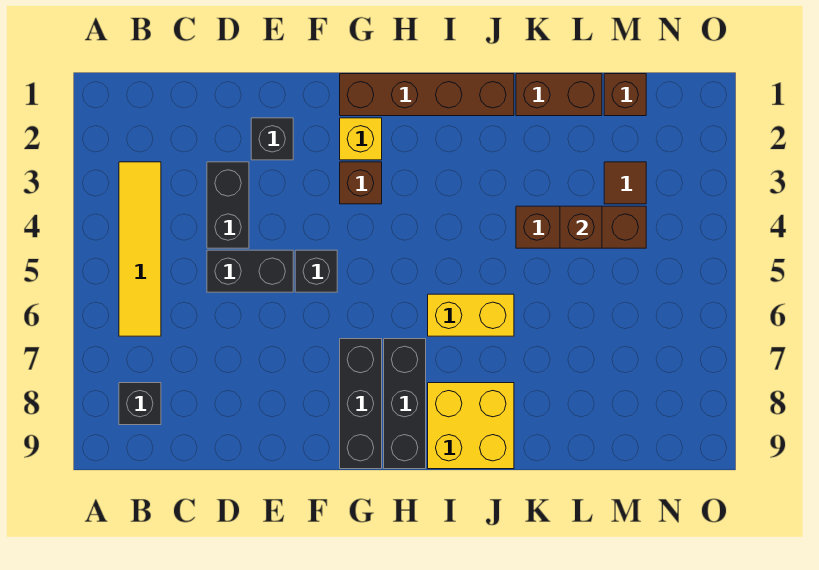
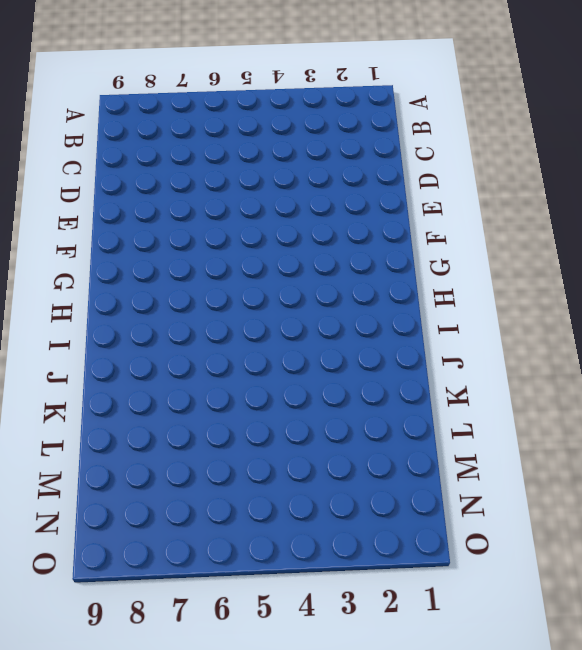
none -> yellow tile B3:B6 level 1
none -> black brick B8 level 1
none -> black brick D3:D4 level 1

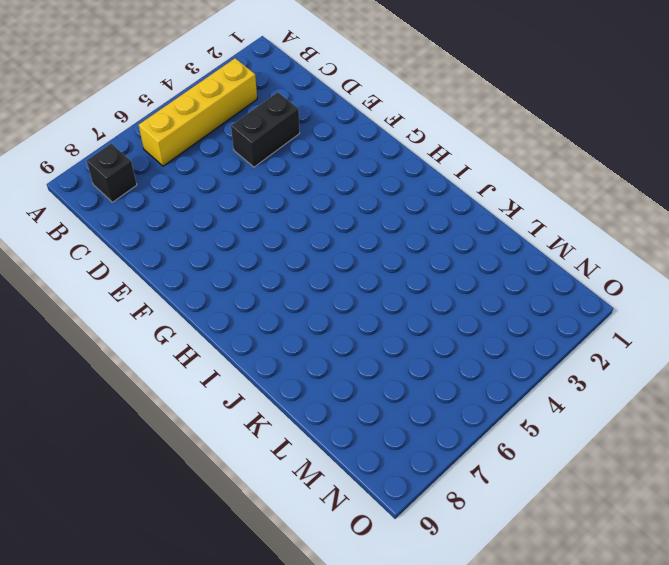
yellow brick B3:B6 level 1 -> yellow tile B3:B6 level 1
none -> black brick D5:E5 level 1
none -> black brick E2 level 1
none -> black brick F5 level 1

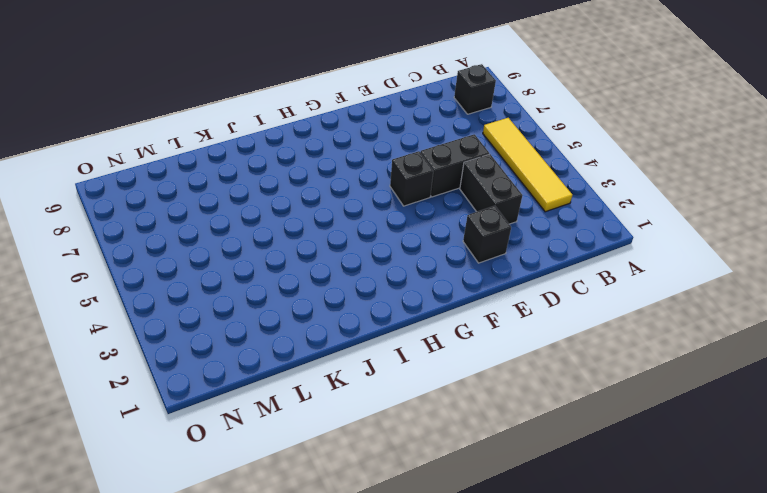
none -> brown brick G1:J1 level 1
none -> yellow brick G2 level 1
none -> brown brick G3 level 1

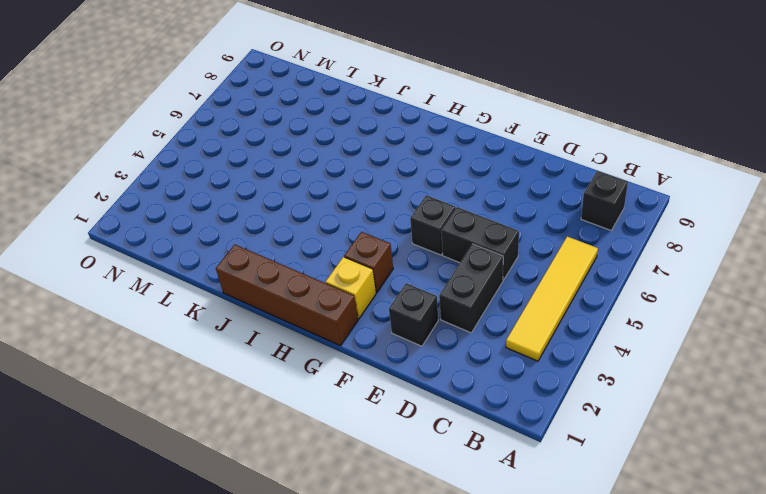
none -> black brick G7:G9 level 1
none -> black brick H7:H9 level 1
none -> yellow brick I6:J6 level 1

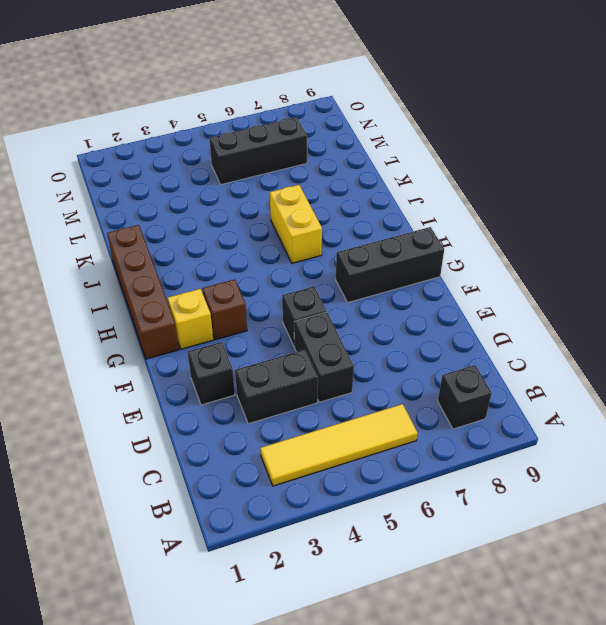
black brick M5:M7 level 1 -> black brick H7:H9 level 1
none -> yellow brick I8:J9 level 1
none -> brown brick K1:L1 level 1
none -> brown brick K4:M4 level 1

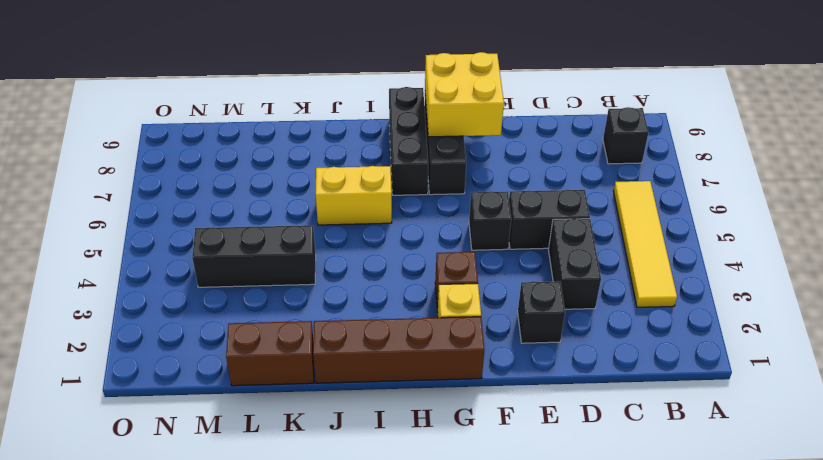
yellow brick F8:G9 level 2 -> yellow brick I8:J9 level 1
black brick K4:M4 level 1 -> brown brick K4:M4 level 1
none -> brown brick M1 level 1
none -> brown tile M3 level 1
none -> brown brick L4 level 2

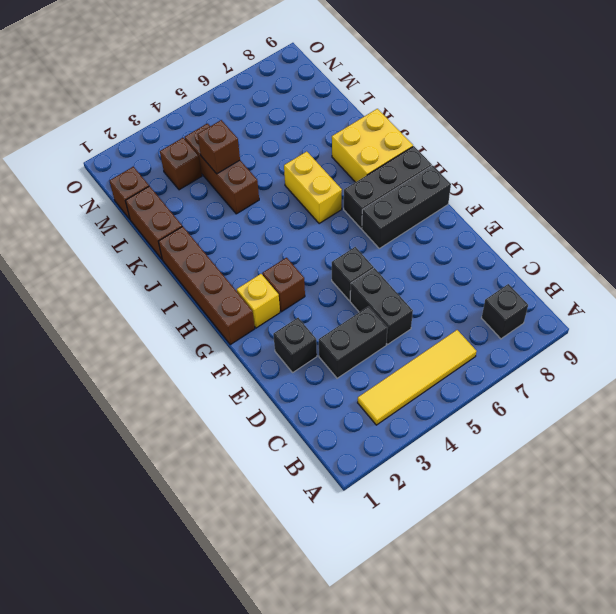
brown brick M3 level 1 -> brown tile M3 level 1

